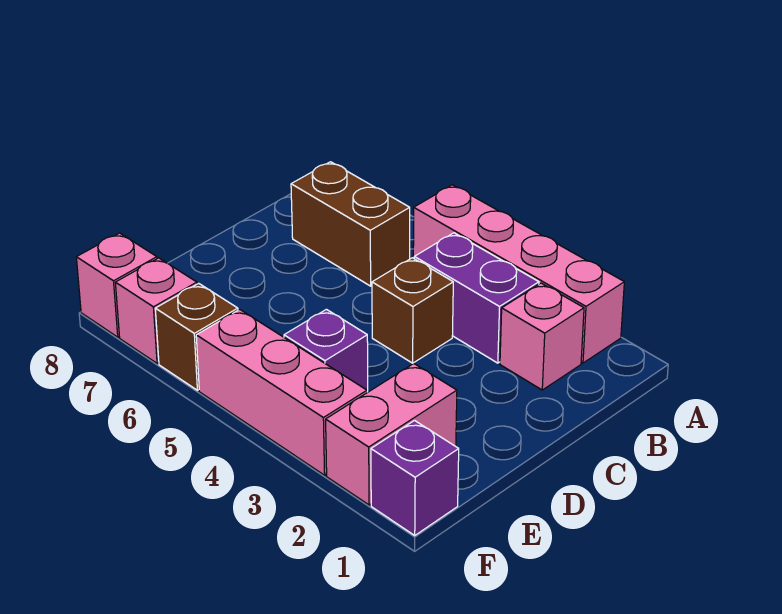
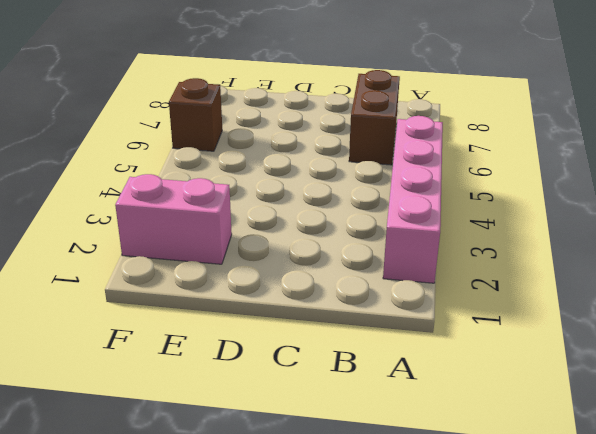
none -> pink brick B2 level 1
none -> purple brick B3:B4 level 1
none -> brown brick C4 level 1

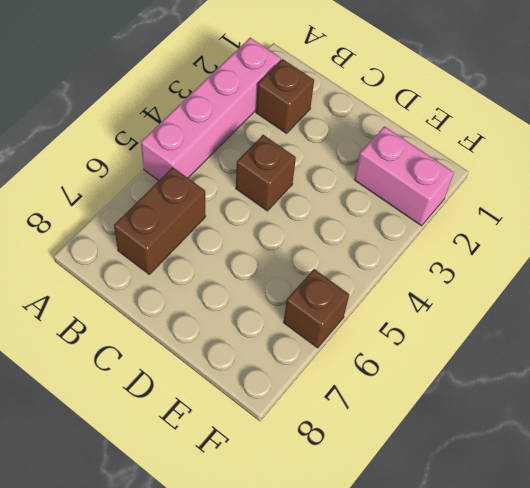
brown brick B2 level 1 -> pink brick B2 level 1
none -> purple brick B3:B4 level 1
none -> purple brick E4 level 1
none -> purple brick F1 level 1

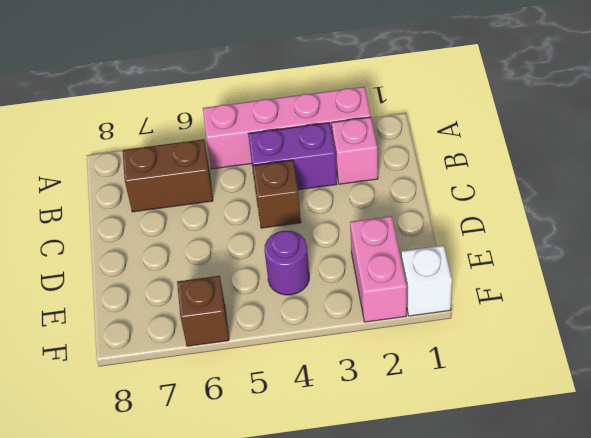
purple round brick E4 level 1 -> purple brick E4 level 1
white brick F1 level 1 -> purple brick F1 level 1
none -> pink brick F3:F5 level 1
none -> pink brick F7 level 1
none -> pink brick F8 level 1

